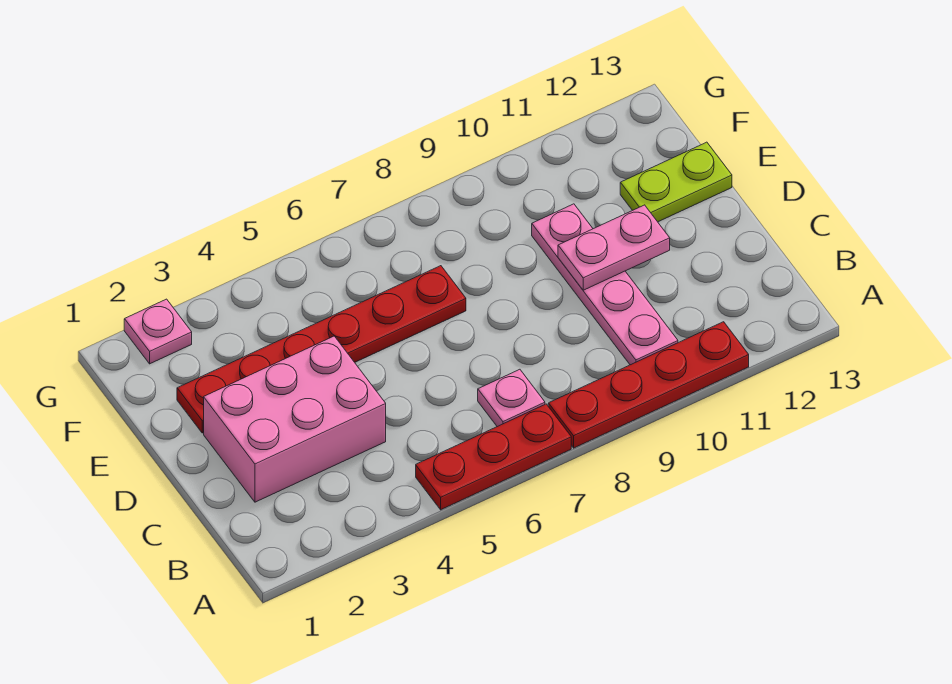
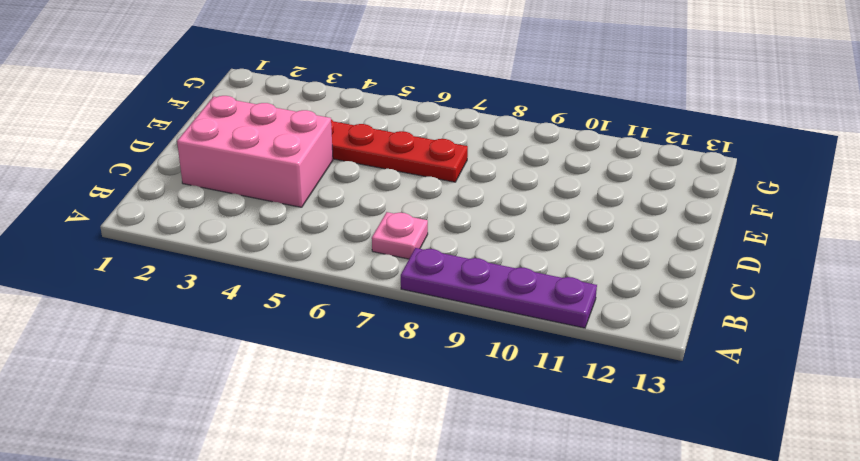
purple plate A8:A11 level 1 -> red plate A8:A11 level 1
none -> red plate A5:A7 level 1
none -> pink plate B10:E10 level 1

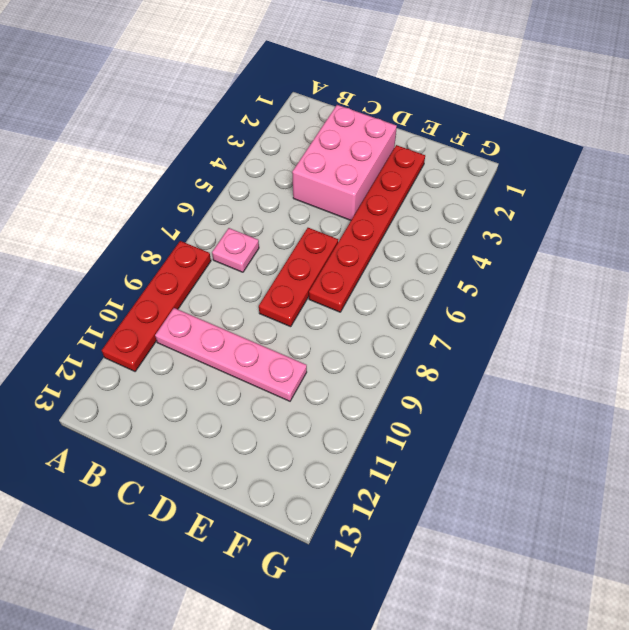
red plate D6:D8 level 1 -> red plate A5:A7 level 1
none -> lime plate E12:E13 level 1
none -> pink plate G2 level 1

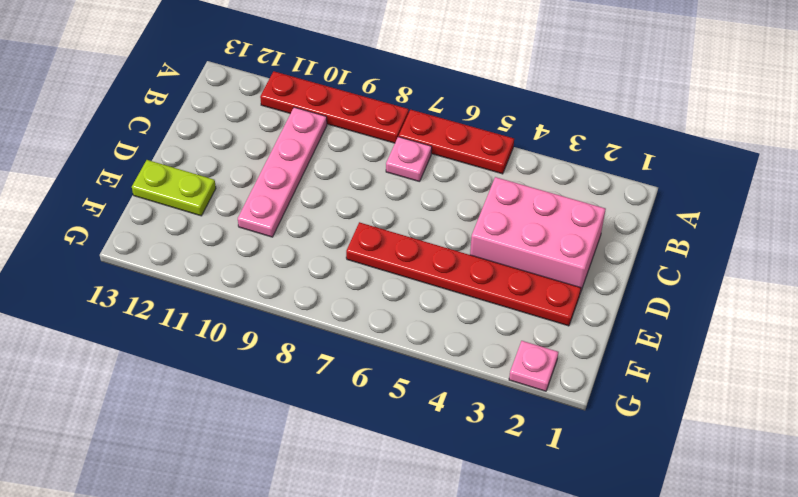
none -> pink plate D10:D11 level 2

